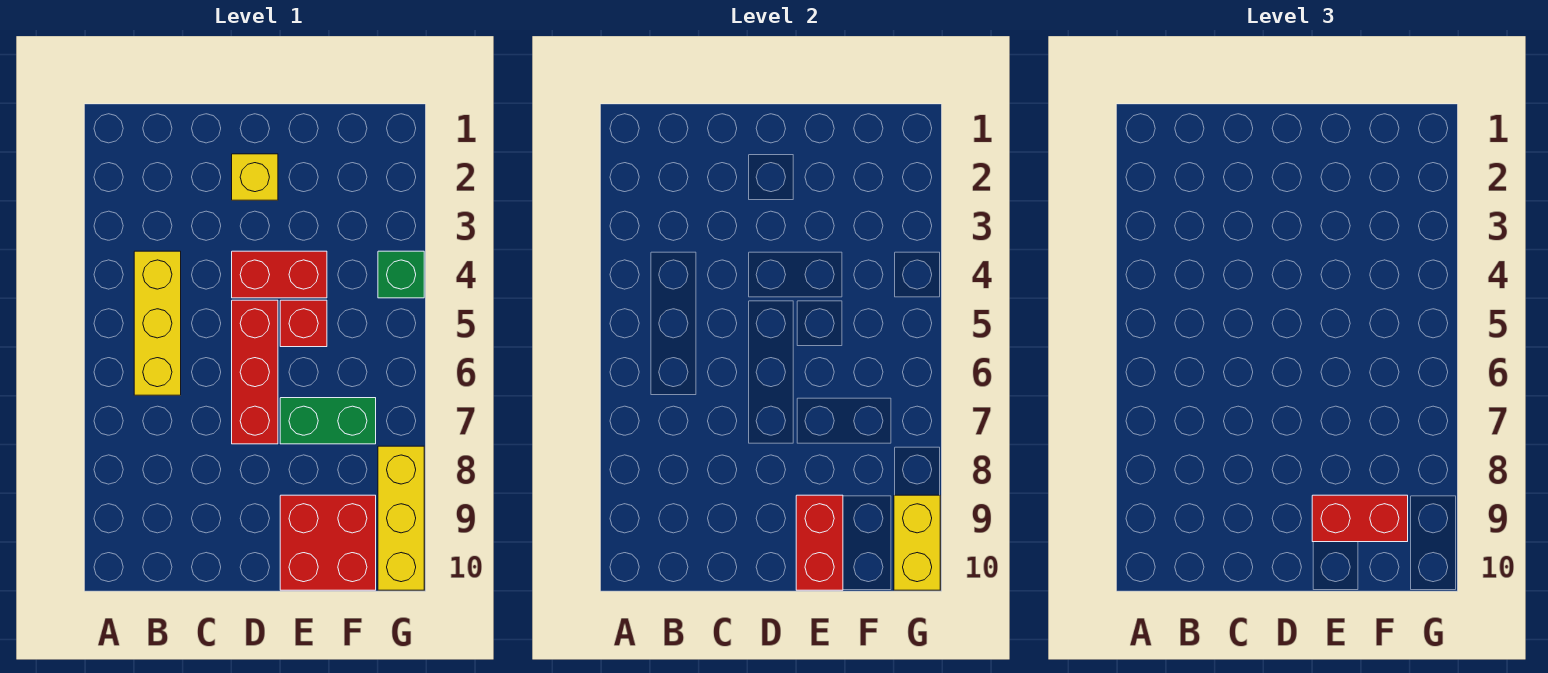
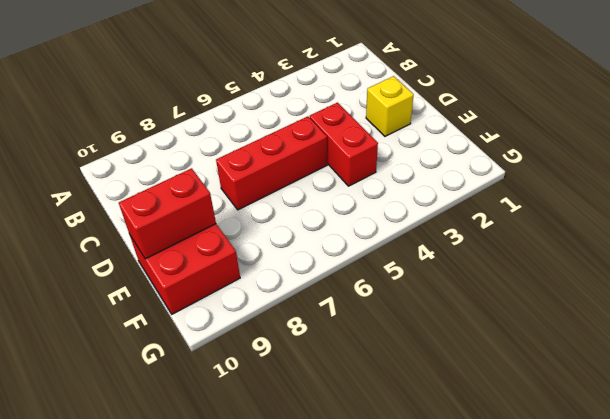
none -> yellow brick B4:B6 level 1
none -> red brick E5 level 1
none -> green brick E7:F7 level 1

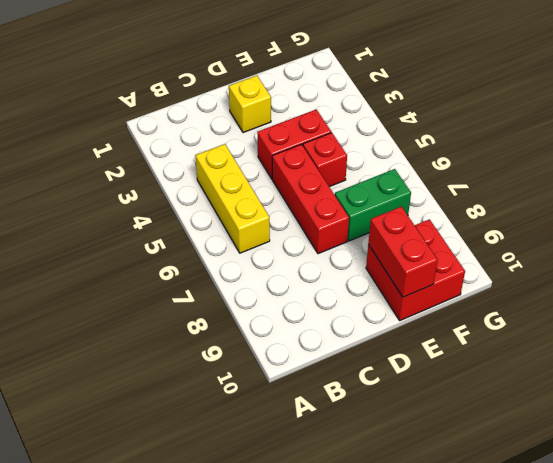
none -> green brick G4 level 1
none -> yellow brick G8:G10 level 1
none -> yellow brick G9:G10 level 2

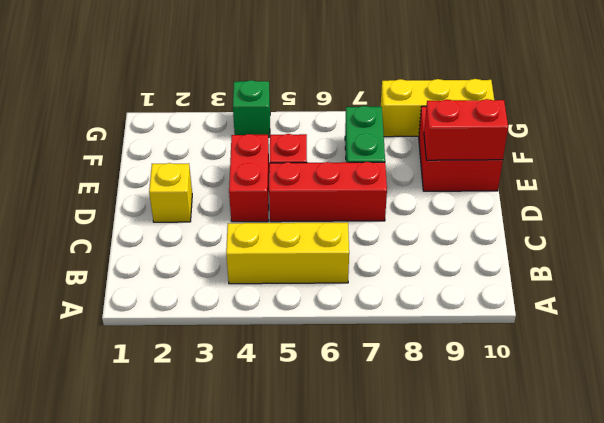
none -> yellow brick G9:G10 level 2
none -> red brick E9:F9 level 3

